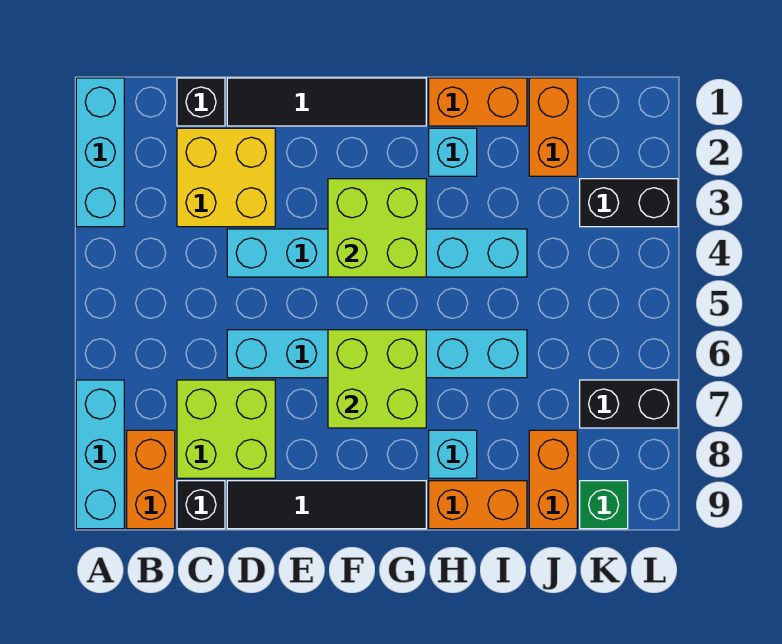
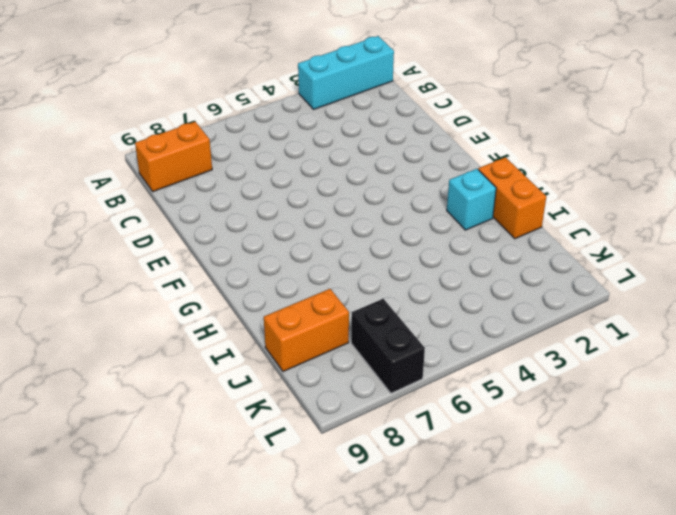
none -> cyan brick A7:A9 level 1
none -> black brick C1 level 1
none -> yellow brick C2:D3 level 1

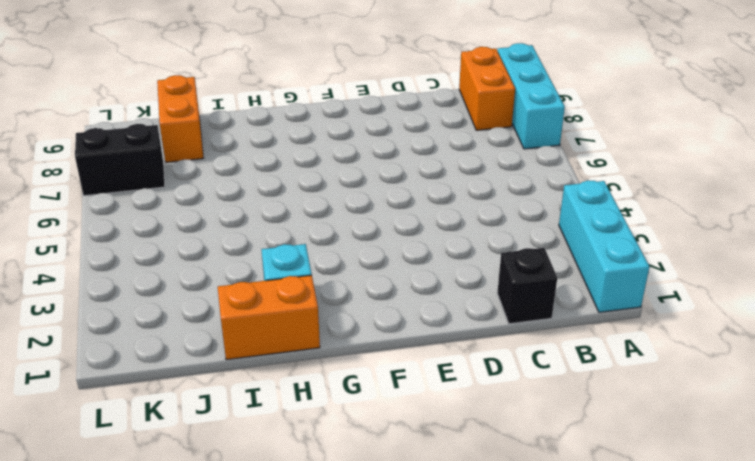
none -> yellow brick C2:D3 level 1
none -> lime brick C7:D8 level 1
none -> black brick C9 level 1

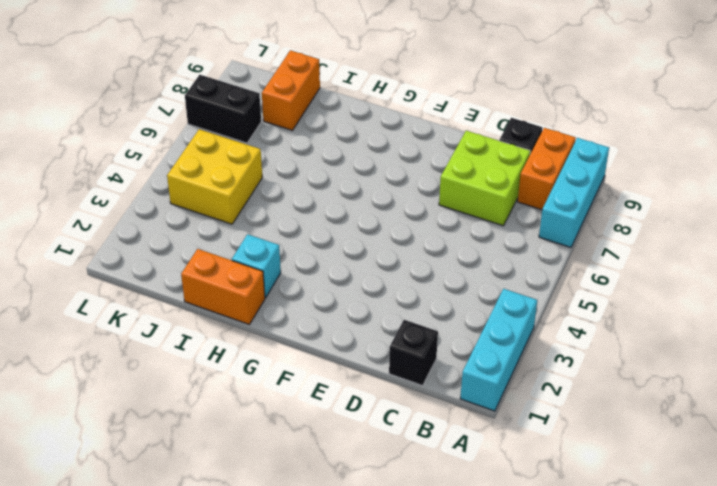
yellow brick J4:K5 level 1 -> yellow brick C2:D3 level 1
none -> black tile D1:G1 level 1
none -> cyan brick D4:I4 level 1
none -> cyan brick D6:I6 level 1

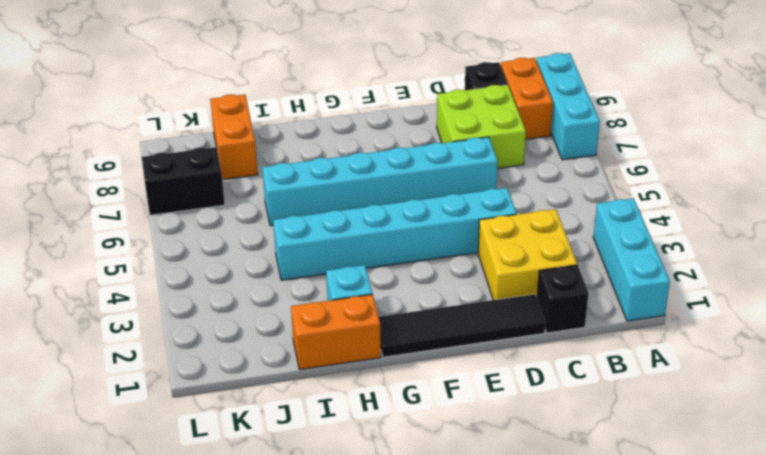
none -> black tile D9:G9 level 1
none -> cyan brick H8 level 1
none -> orange brick H9:I9 level 1

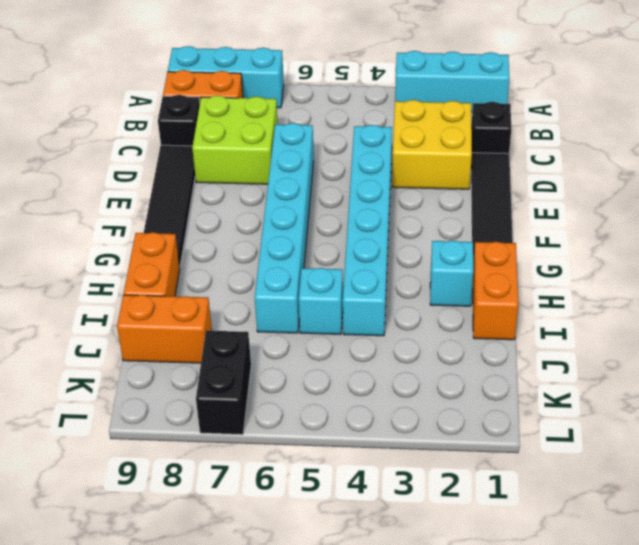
cyan brick I5 level 1 -> cyan brick H8 level 1
none -> orange brick J1:J2 level 1
none -> black brick K3:L3 level 1
none -> green brick K9 level 1

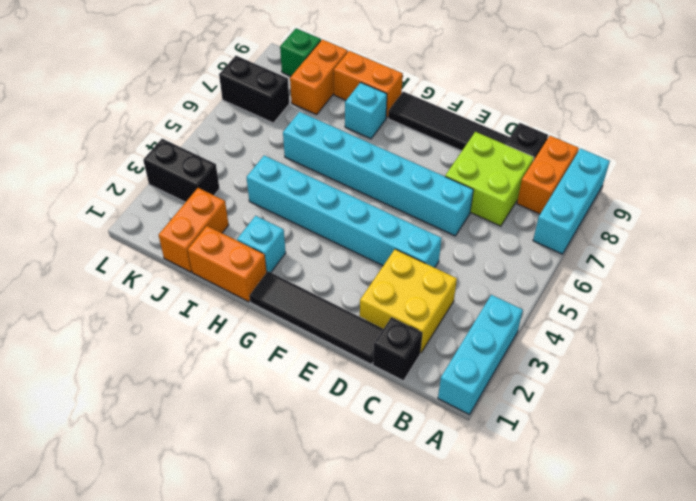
none -> lime brick F3:G4 level 2
none -> lime brick F6:G7 level 2

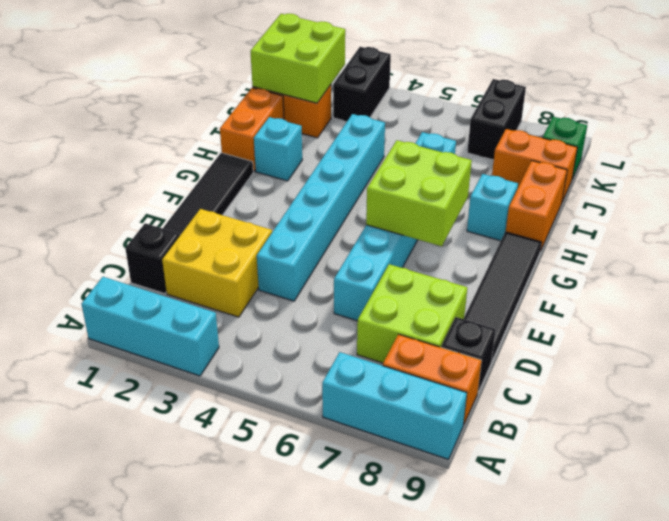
lime brick J1:K2 level 2 -> lime brick F3:G4 level 2

